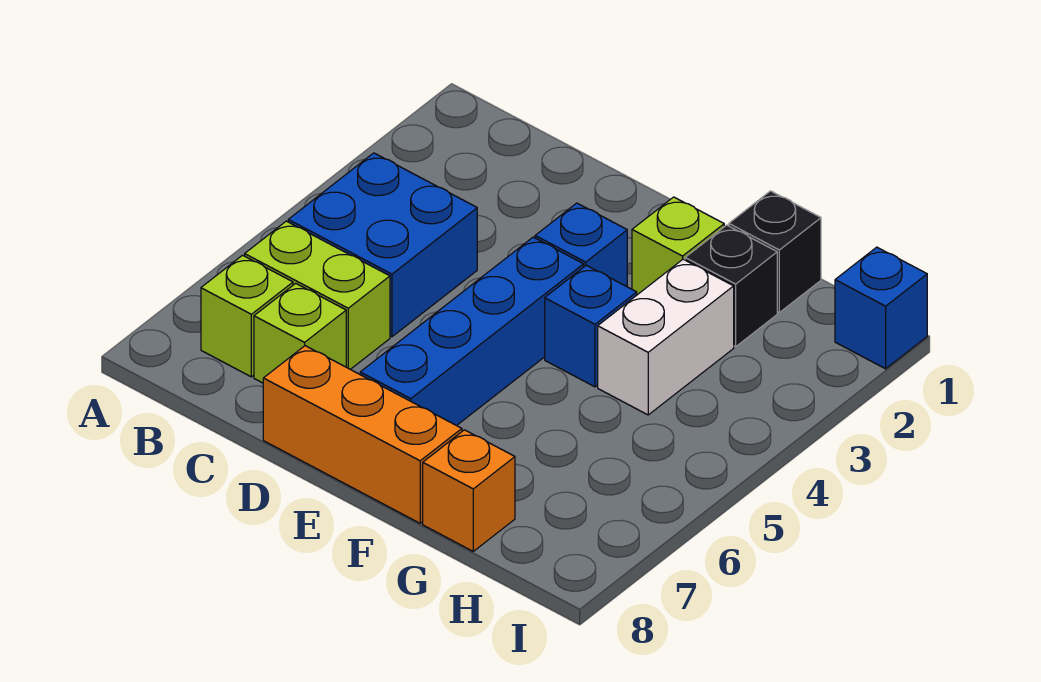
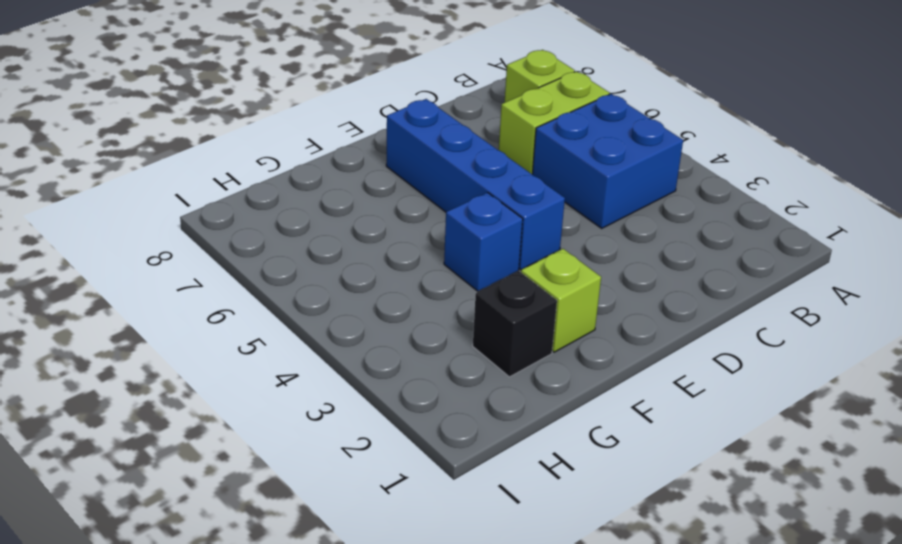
none -> lime brick C7 level 1
none -> orange brick D8:F8 level 1
none -> blue brick E3 level 1

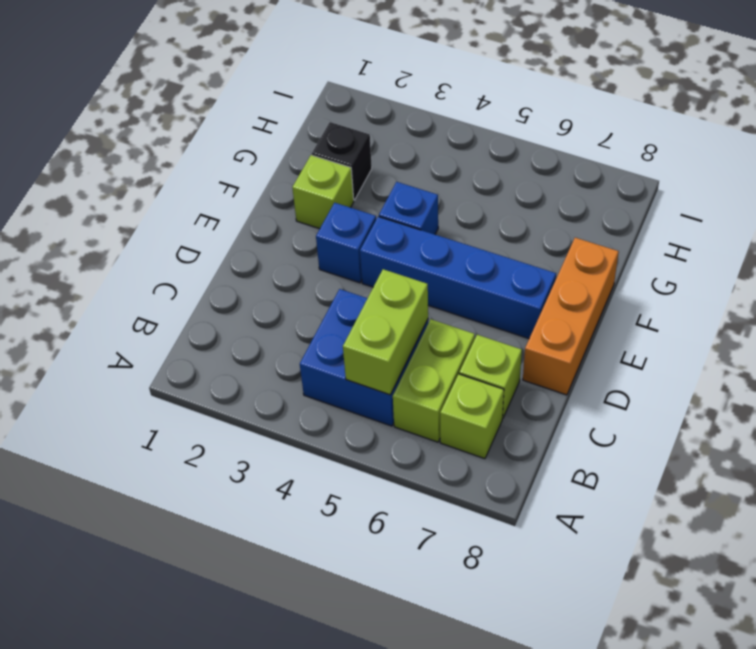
lime brick B5:C5 level 2 -> none
none -> black brick G1 level 1
none -> white brick G3:G4 level 1
none -> orange brick G8 level 1

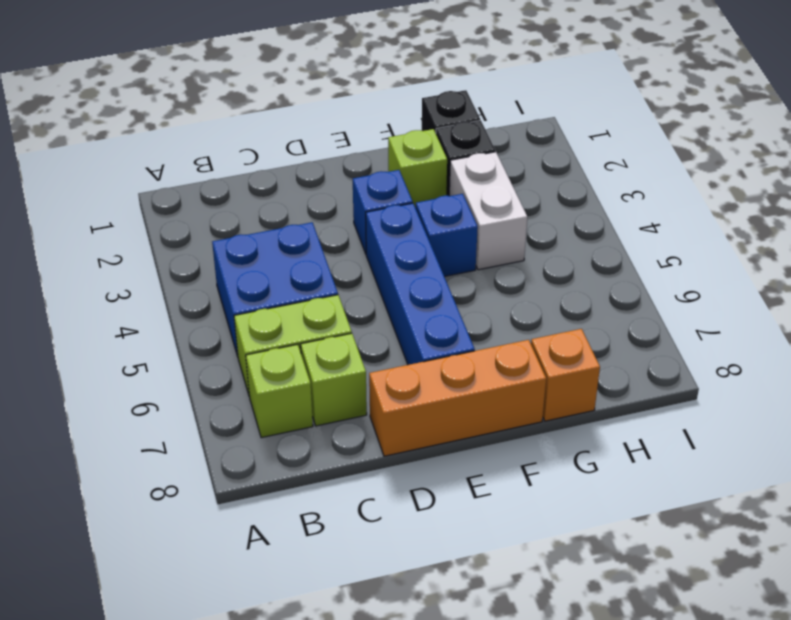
none -> blue brick I1 level 1

